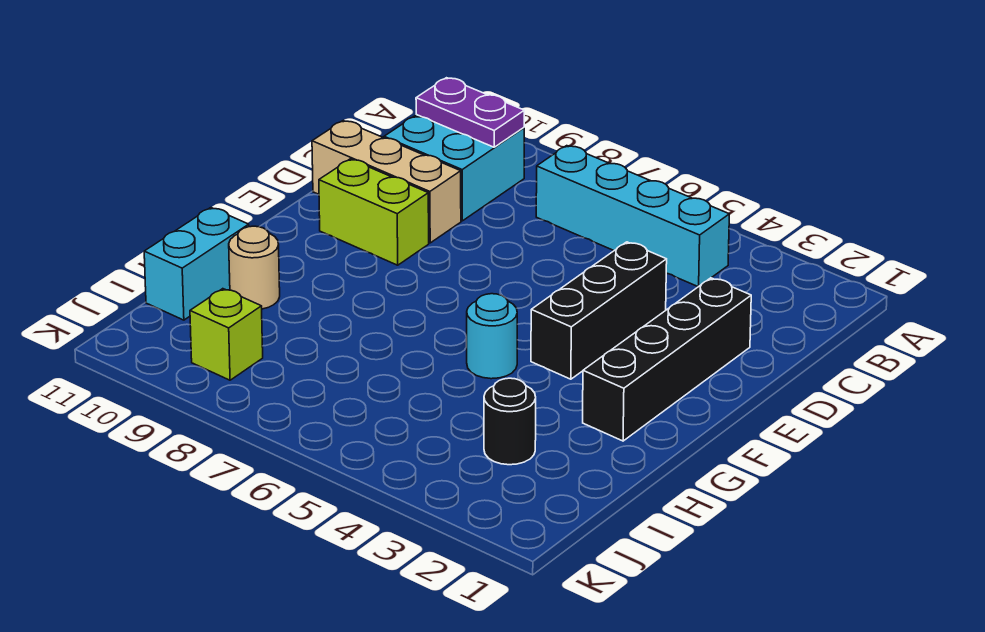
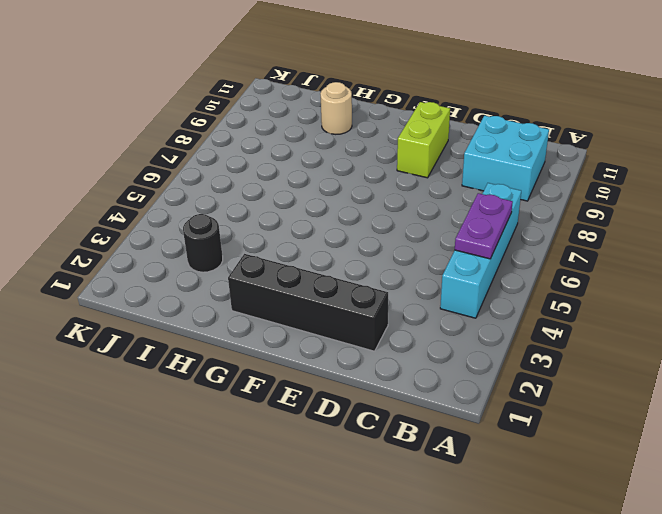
purple plate B5:B6 level 2 -> purple plate B9:B10 level 2
none -> black brick D4:F4 level 1
none -> tan brick D9:D11 level 1
none -> cyan round brick G5 level 1

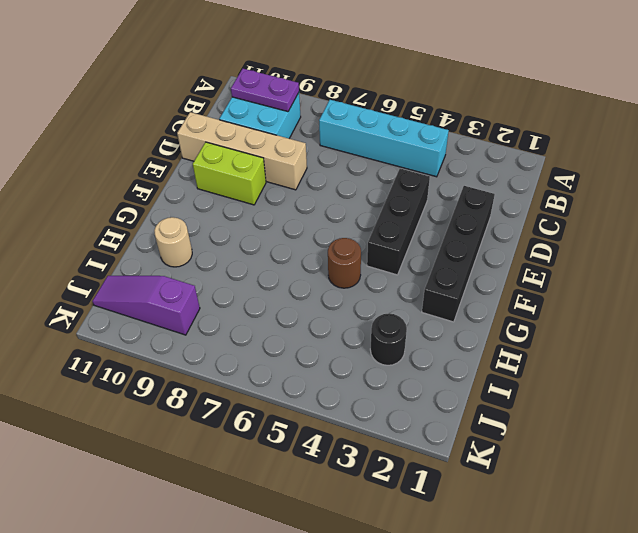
tan brick D8:D11 level 1 -> tan brick D9:D11 level 1
brown round brick G5 level 1 -> cyan round brick G5 level 1
purple slope J9:J11 level 1 top 9 -> lime brick J9 level 1
none -> cyan brick H11:I11 level 1

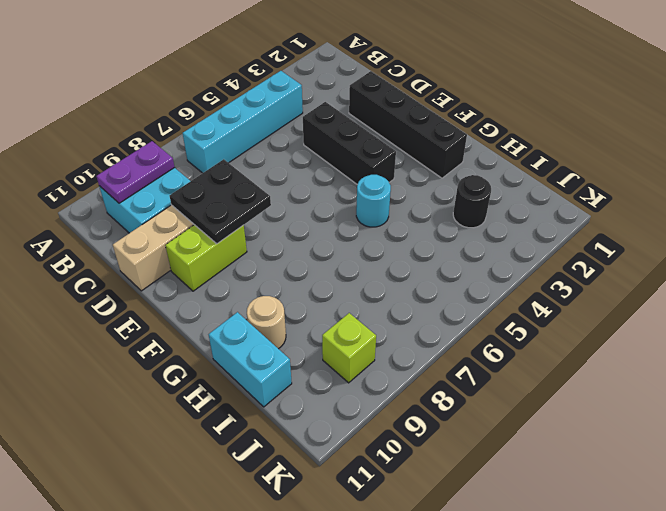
black plate D8:E9 level 2 -> none

